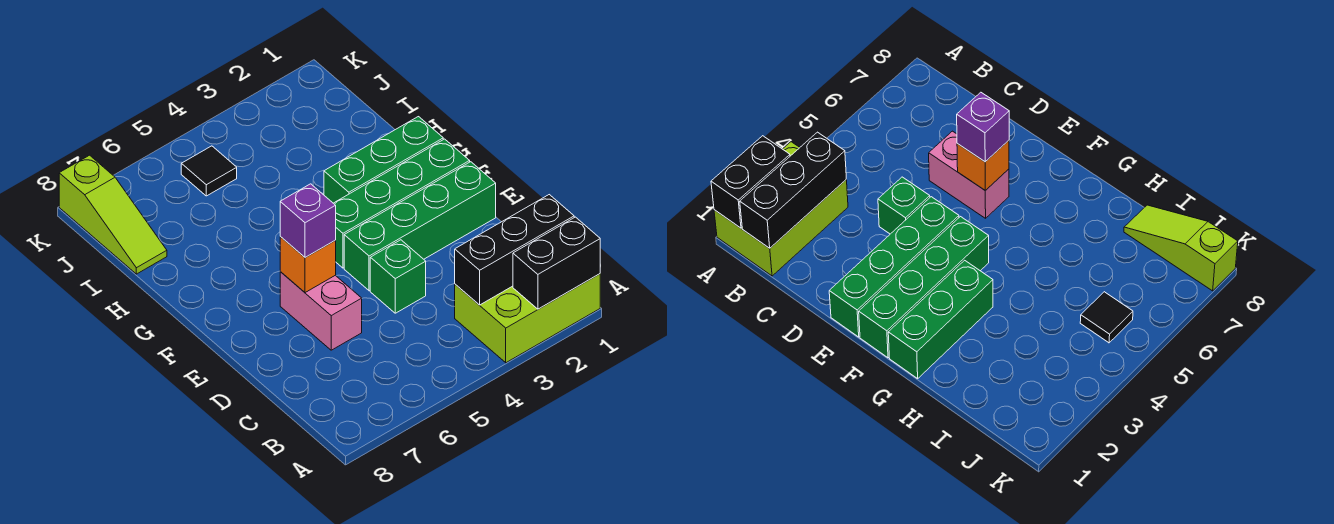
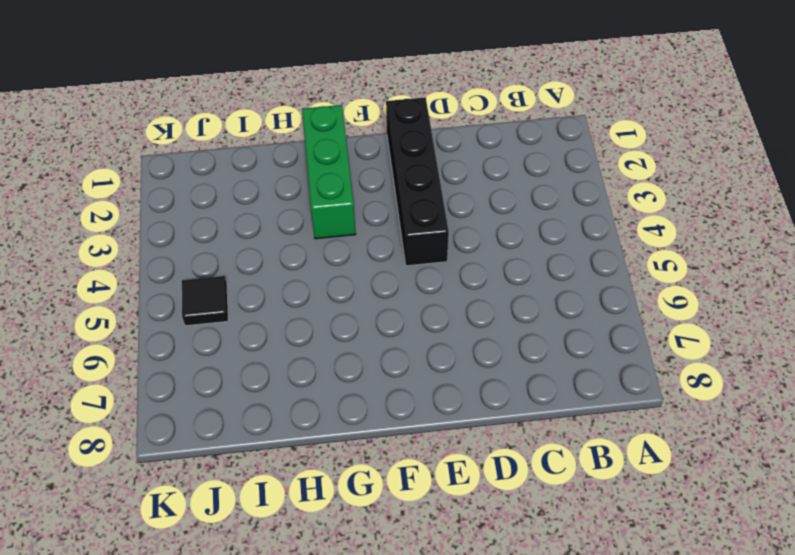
black brick E1:E4 level 1 -> green brick E1:E4 level 1
none -> lime brick A1:B3 level 1
none -> green brick D4 level 1
none -> pink brick D6:E6 level 1

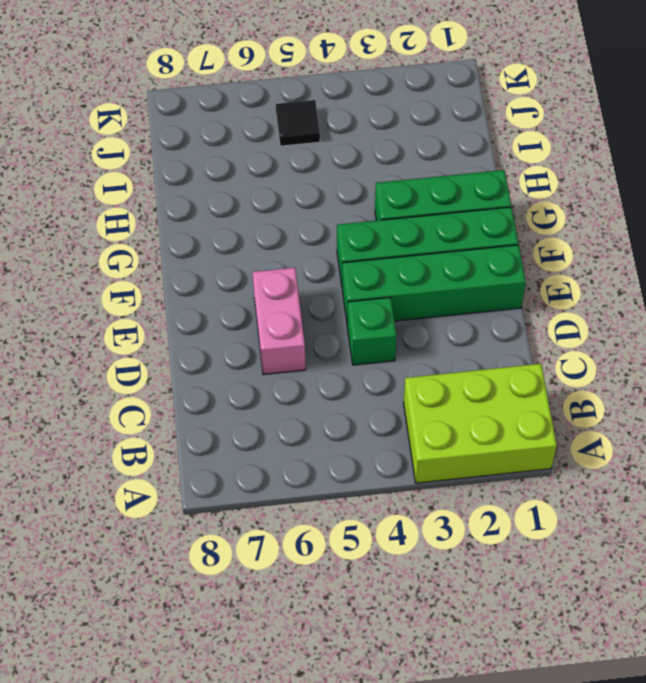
none -> lime slope I8:K8 level 1 top K
none -> black brick A1:A2 level 2
none -> black brick B1:B3 level 2

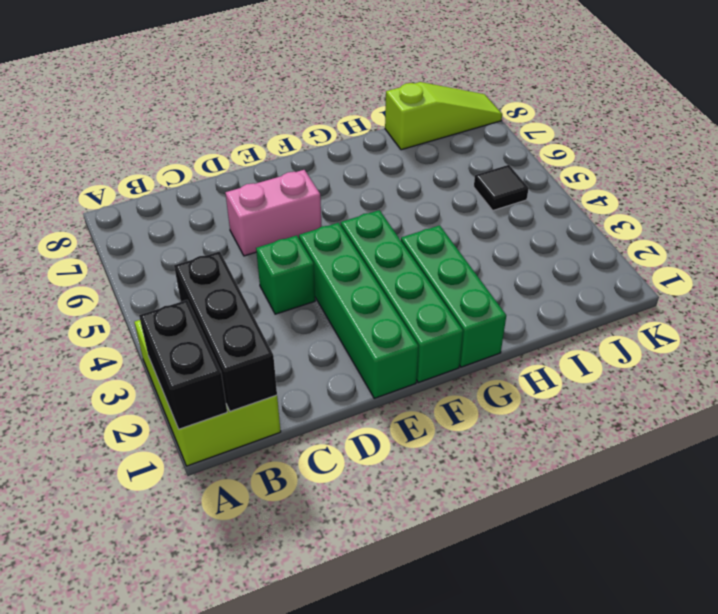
lime slope I8:K8 level 1 top I -> lime slope I8:K8 level 1 top K
none -> orange brick E6 level 2
none -> purple brick E6 level 3

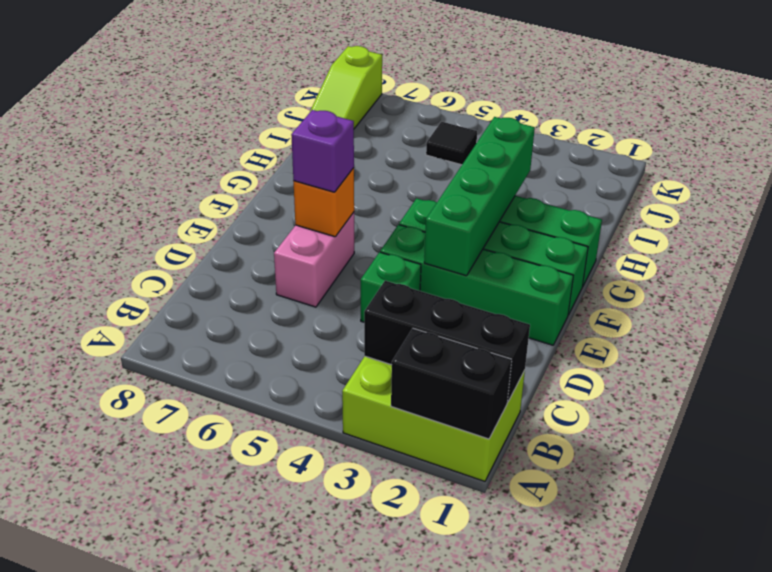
green brick E3:H3 level 2 -> none

